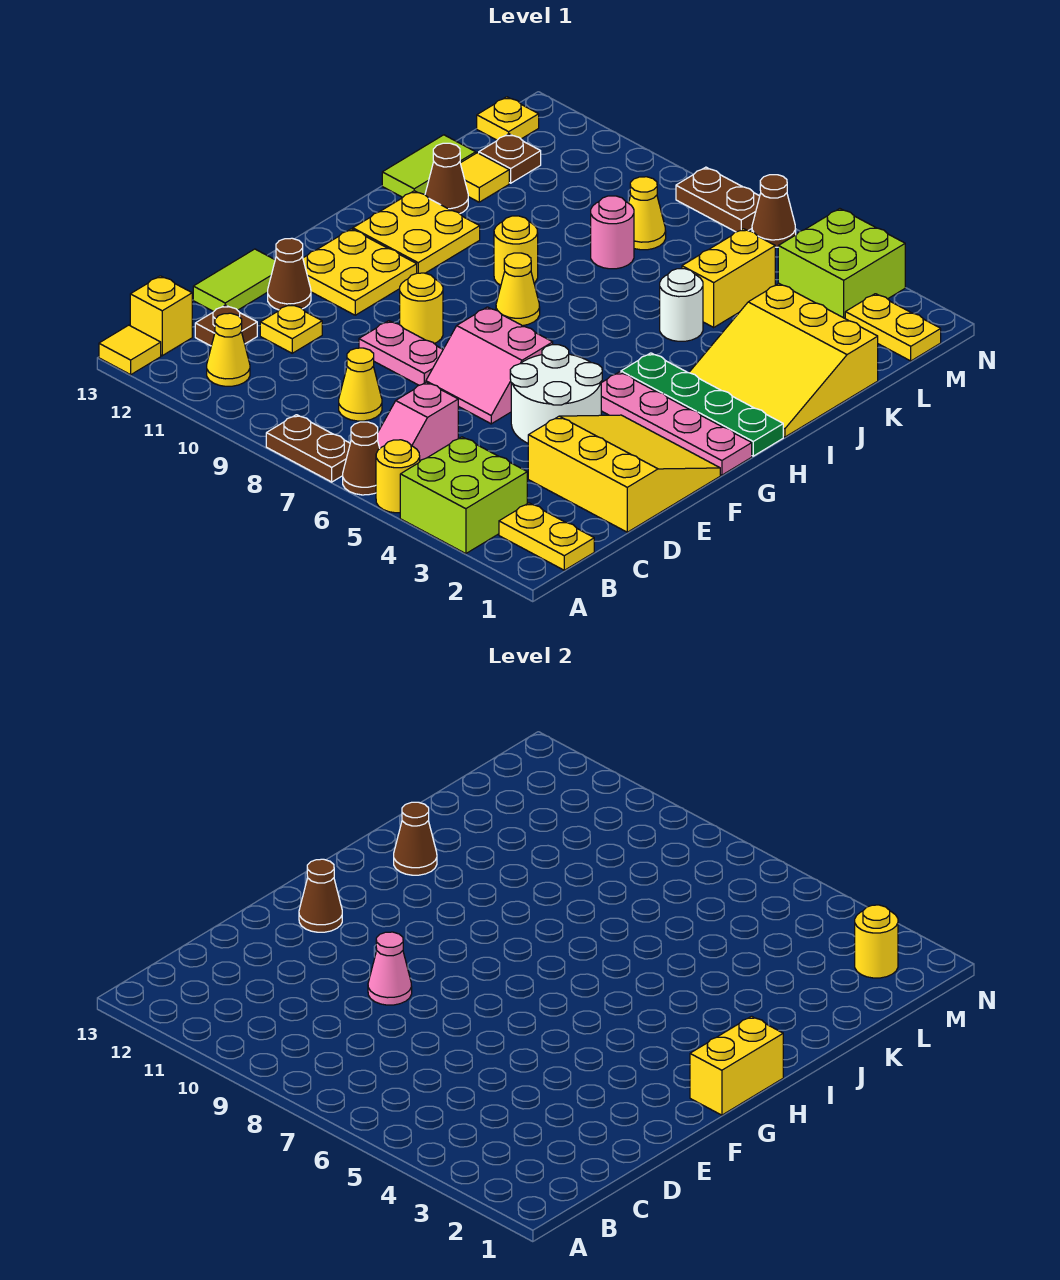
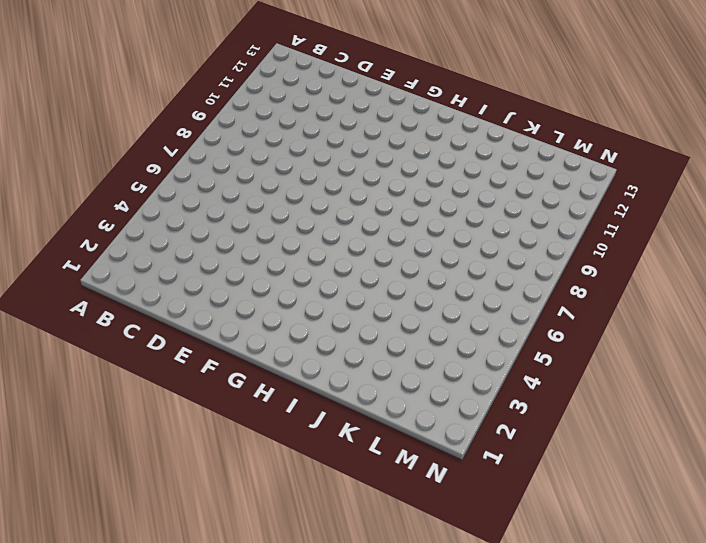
none -> lime brick A3:B4 level 1
none -> yellow round brick A5 level 1
none -> brown cone A6 level 1
none -> brown plate A7:A8 level 1

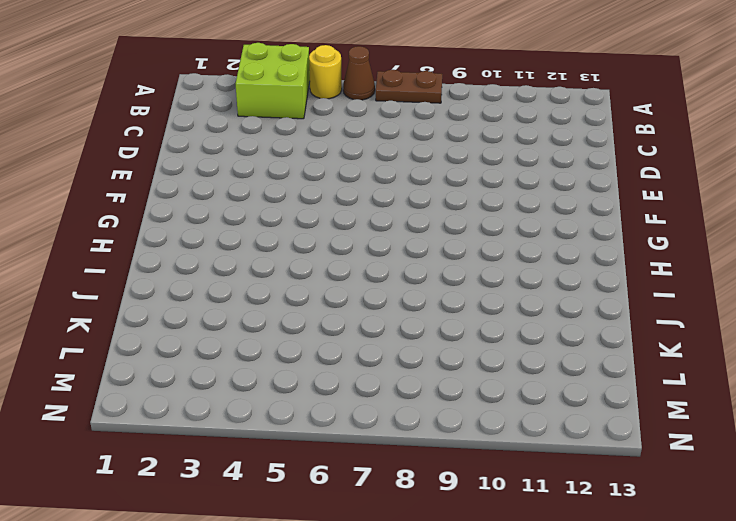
none -> yellow tile A13 level 1
none -> yellow plate B1:B2 level 1
none -> pink slope B6:C6 level 1 top C
none -> yellow cone B11 level 1

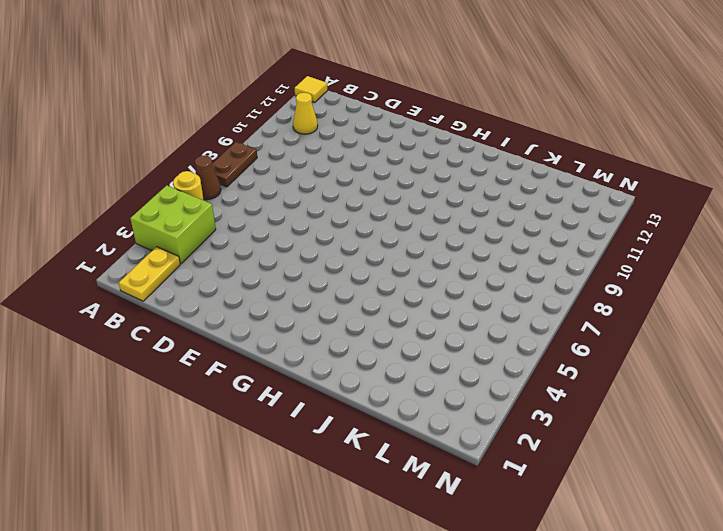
none -> pink slope B6:C6 level 1 top C
none -> yellow brick B13 level 1
none -> yellow cone C8 level 1
none -> brown plate C12 level 1

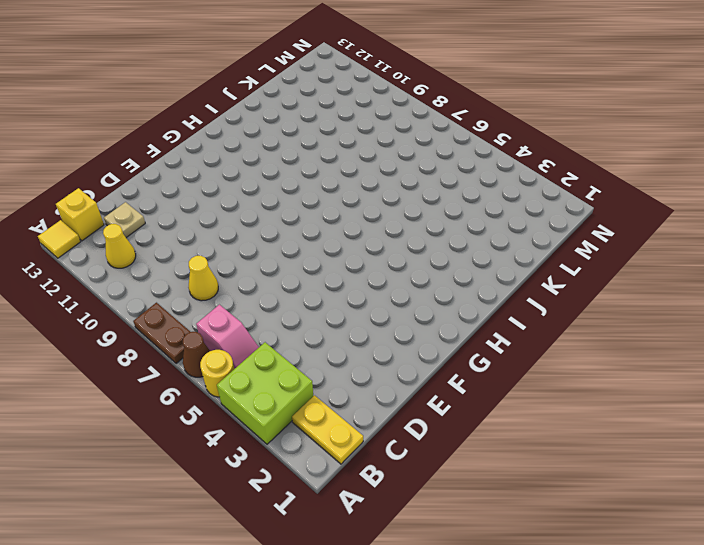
pink slope B5:B6 level 1 top 6 -> pink slope B6:C6 level 1 top C
tan plate C12 level 1 -> brown plate C12 level 1
none -> yellow slope D1:F3 level 1 top D
none -> yellow plate D11 level 1
none -> lime tile D13:E13 level 1
none -> white round brick E4:F5 level 1

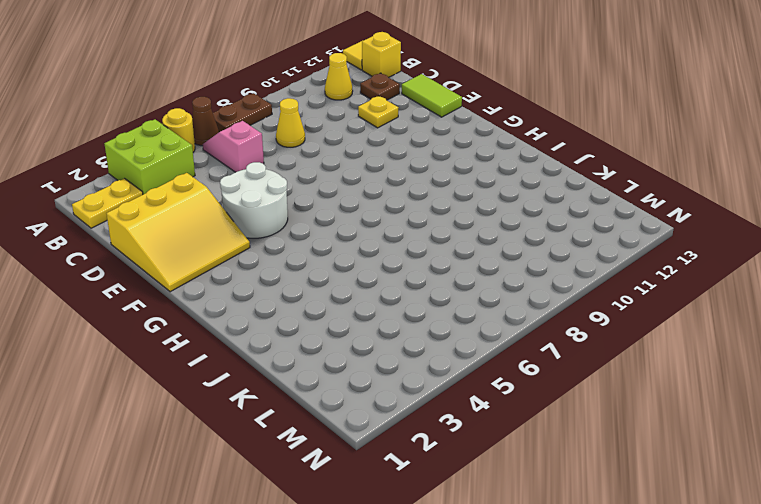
none -> pink slope E6:F7 level 1 top F
none -> pink plate E8:E9 level 1
none -> brown cone E12 level 1
none -> yellow round brick F9 level 1

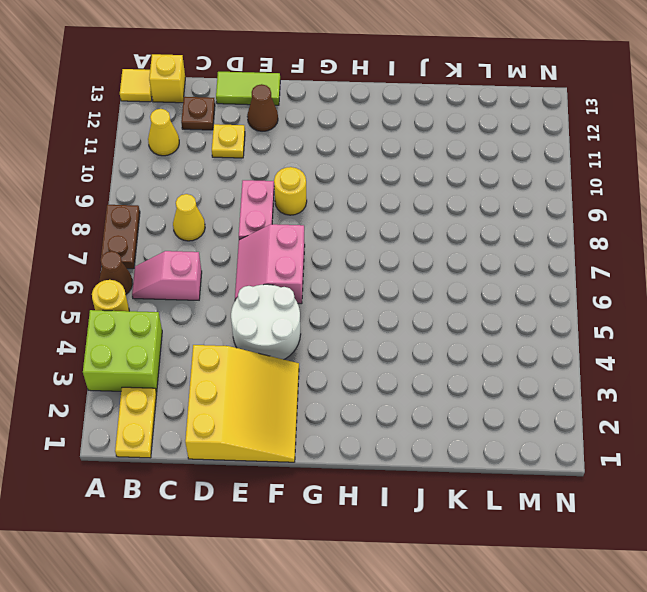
none -> yellow plate F11:G12 level 1
none -> pink plate G1:G4 level 1
none -> green plate H1:H4 level 1
none -> yellow cone H8 level 1

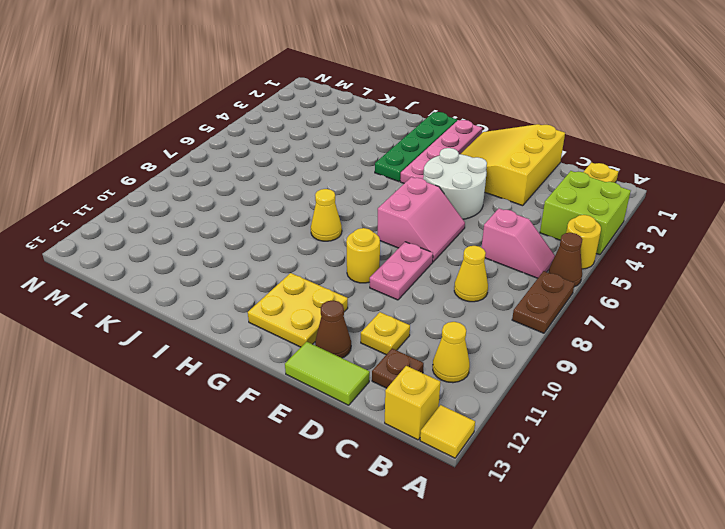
none -> yellow plate H11:I12 level 1
none -> yellow slope I1:K3 level 1 top K
none -> yellow round brick I9 level 1
none -> white round brick J5 level 1

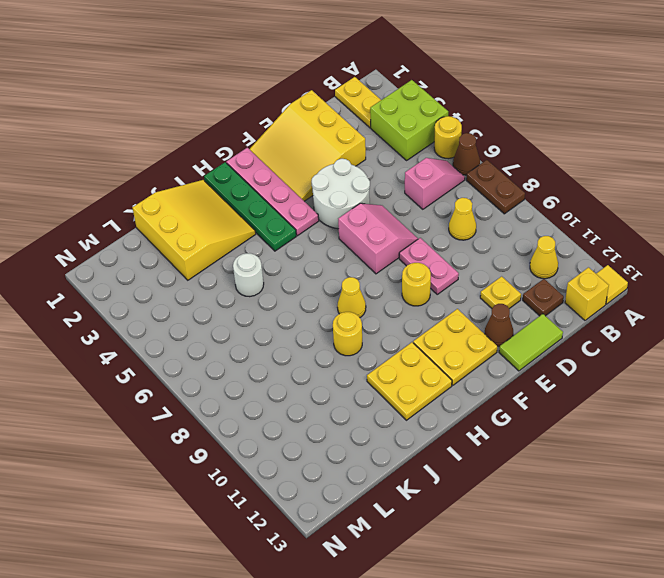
none -> brown cone J12 level 1
none -> lime tile J13:K13 level 1
none -> yellow brick K5:L5 level 1
none -> pink round brick K8 level 1

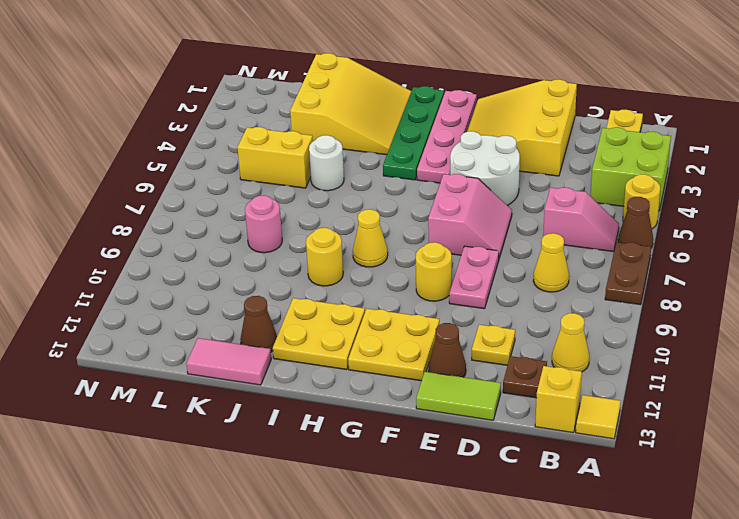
pink tile J13:K13 level 1 -> lime tile J13:K13 level 1
none -> yellow tile K12 level 1
none -> yellow cone L8 level 1
none -> brown plate L12 level 1
none -> yellow plate M1:M2 level 1

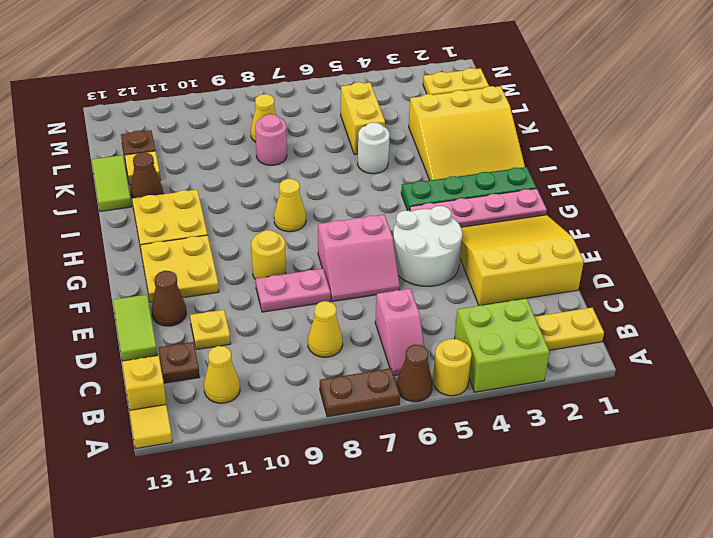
none -> yellow round brick I9 level 1
none -> lime brick M3:N4 level 1
none -> yellow plate M13 level 1
none -> brown cone N6 level 1

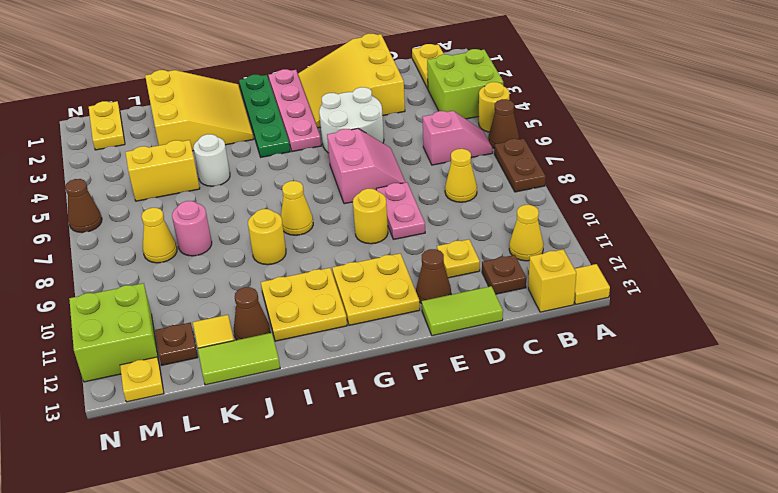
lime brick M11:N12 level 1 -> lime brick M3:N4 level 1
none -> brown plate N7:N8 level 1
none -> pink cone E9 level 2
none -> brown cone F12 level 2
none -> yellow brick G1:H1 level 2

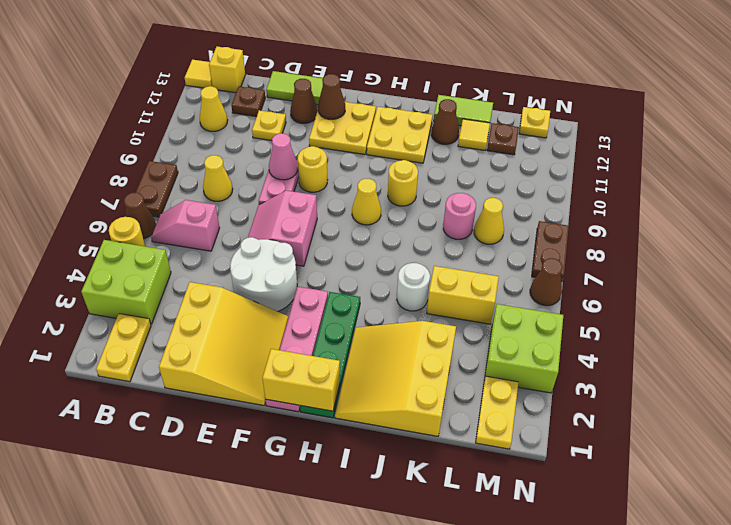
none -> brown cone I12 level 2
none -> yellow round brick M2 level 2

